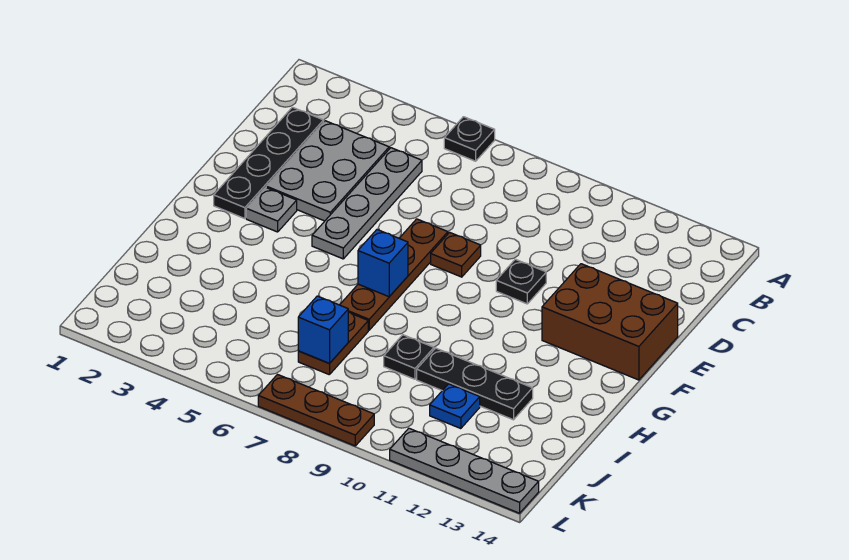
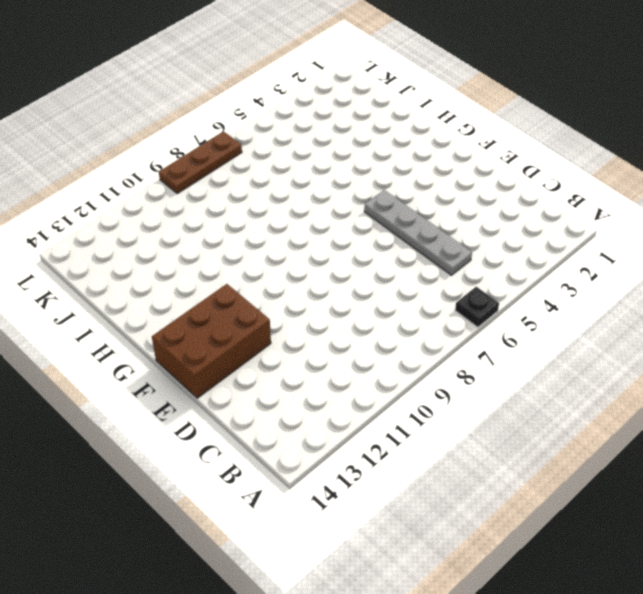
none -> black plate C2:F2 level 1
none -> grey plate C3:E4 level 1
none -> brown plate E7:H7 level 1

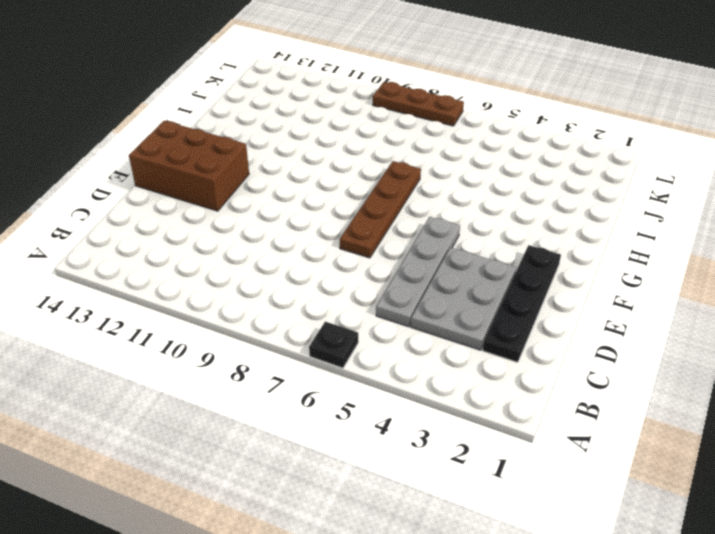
none -> brown plate E8 level 1
none -> black plate E10 level 1
none -> grey plate F3 level 1

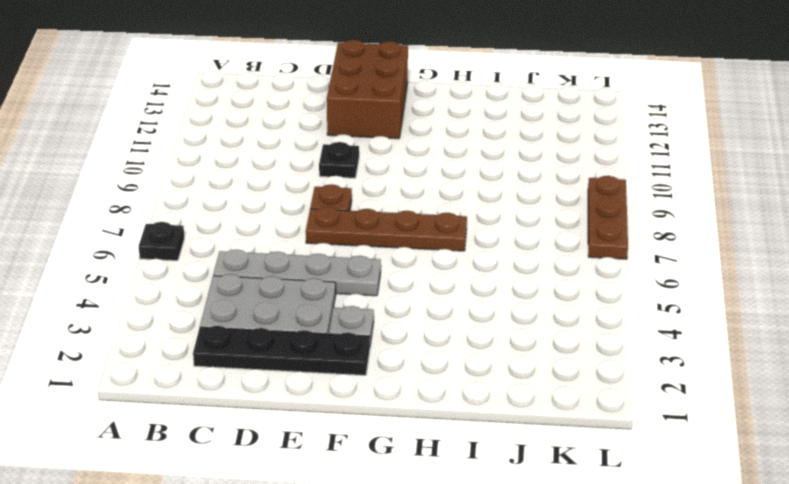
none -> brown plate I7:J7 level 1
none -> black plate I9 level 1
none -> black plate I10:I12 level 1

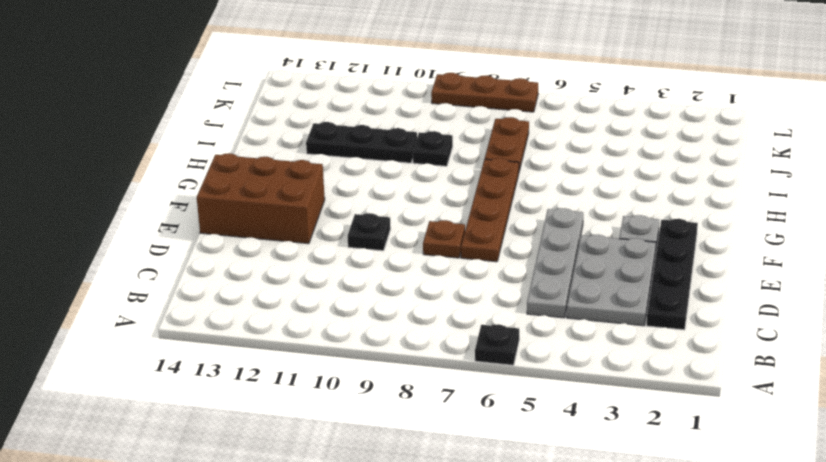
none -> blue plate J11 level 1
none -> grey plate L11:L14 level 1
none -> blue brick G7 level 2

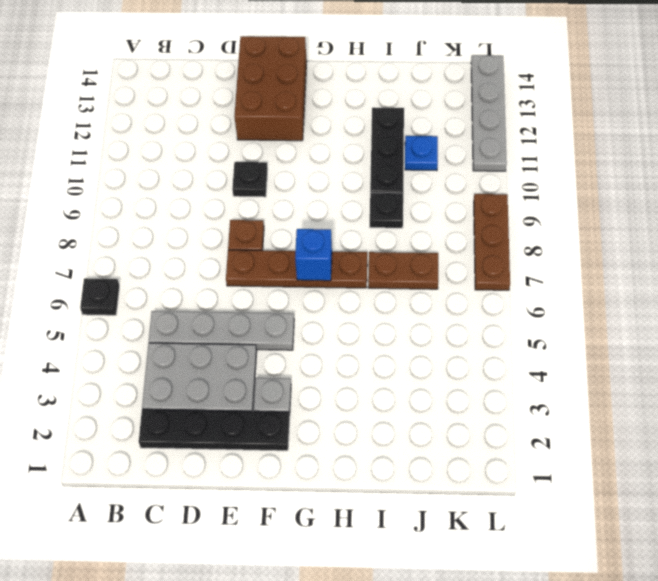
none -> blue brick J7 level 2

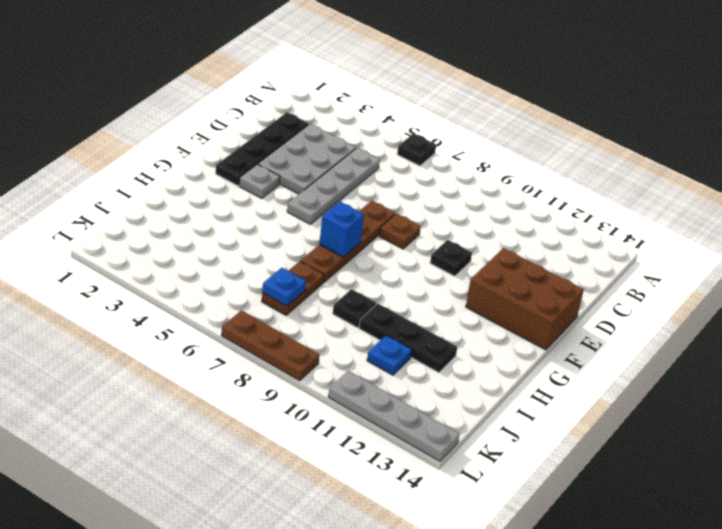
blue plate J7 level 2 -> blue brick J7 level 2

